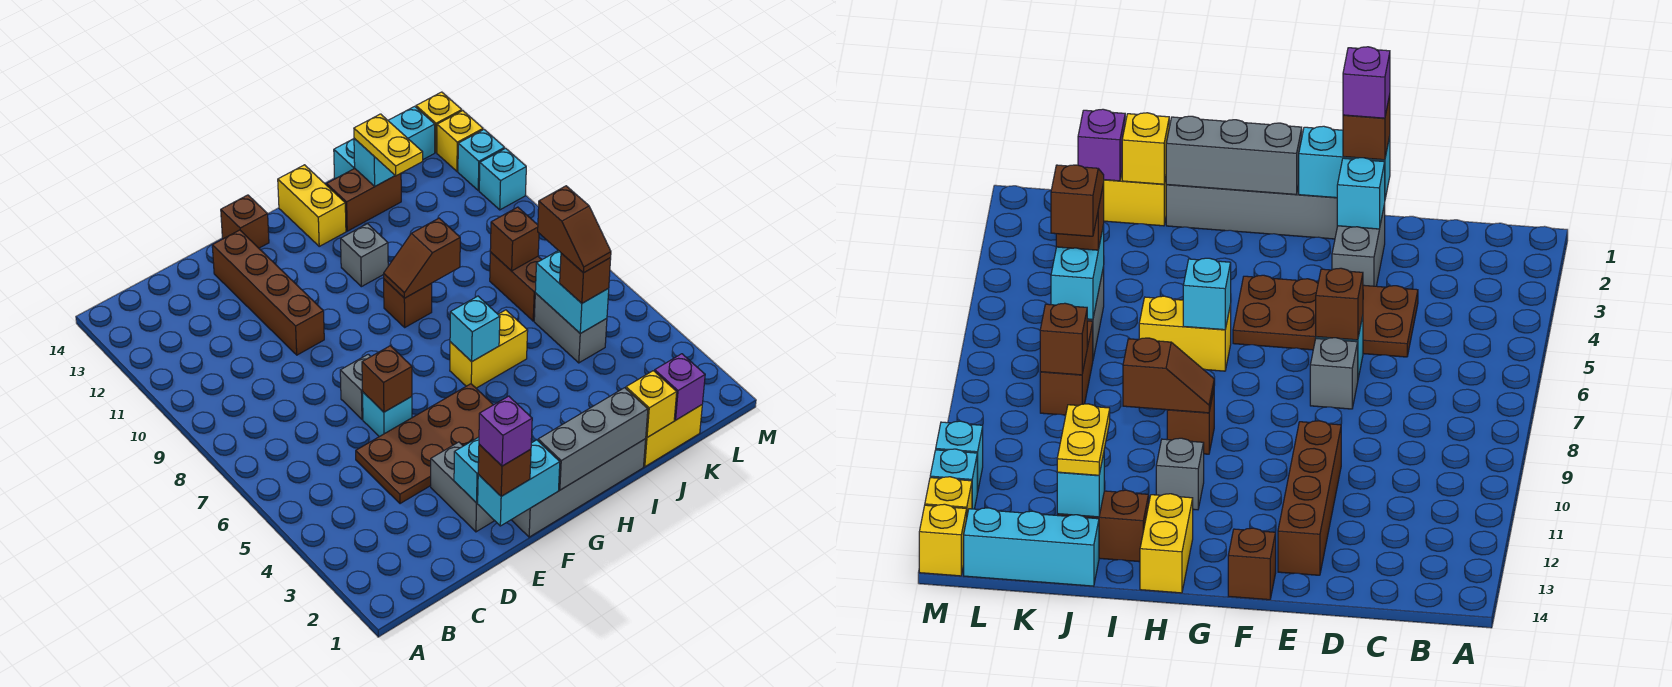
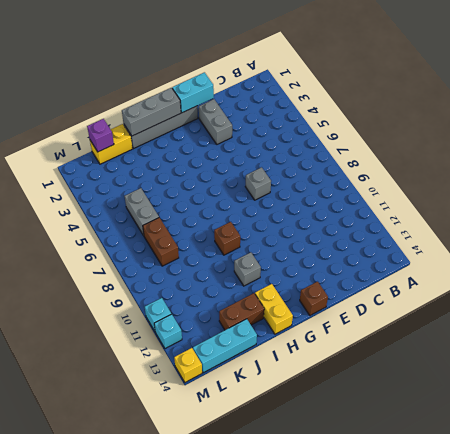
none -> brown plate D4:G5 level 1
none -> cyan brick E6 level 1
none -> brown brick E10:E13 level 1
none -> yellow brick H6:I6 level 1

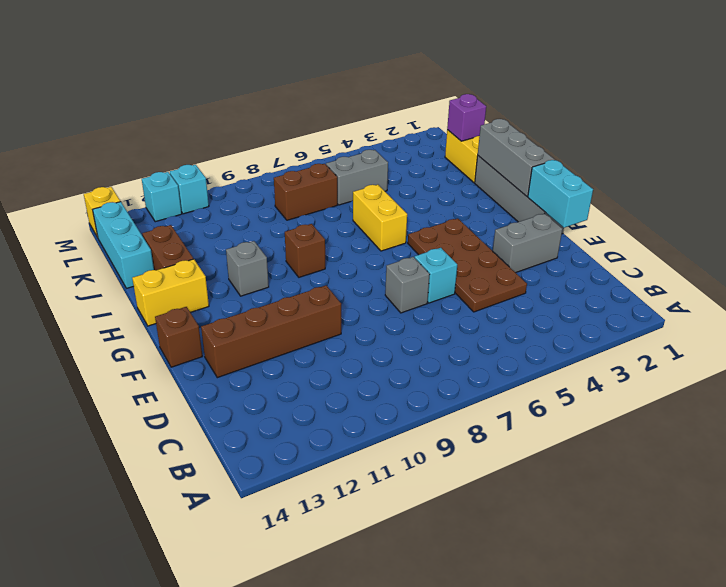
none -> yellow brick M13 level 1
none -> cyan brick E2 level 2
none -> brown brick E6 level 2
none -> cyan brick H6 level 2

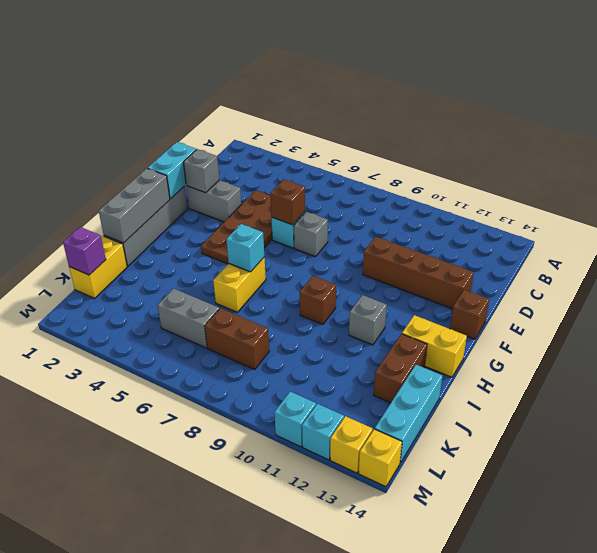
grey brick E2 level 2 -> cyan brick E2 level 2
none -> brown slope H9:I9 level 2 top I
none -> yellow brick J1 level 2
none -> cyan brick J13 level 2
none -> cyan brick K5:K6 level 2

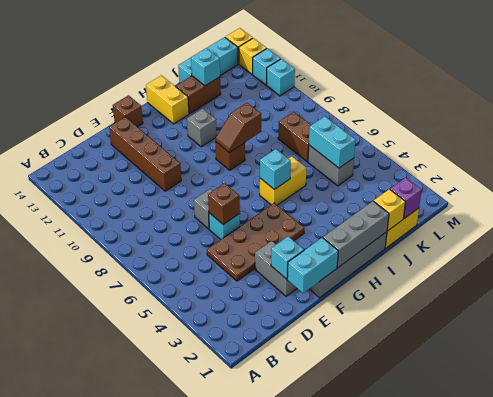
none -> brown brick K8 level 2
none -> brown brick E1 level 3
none -> yellow plate J12:J13 level 3
none -> brown brick K5 level 3

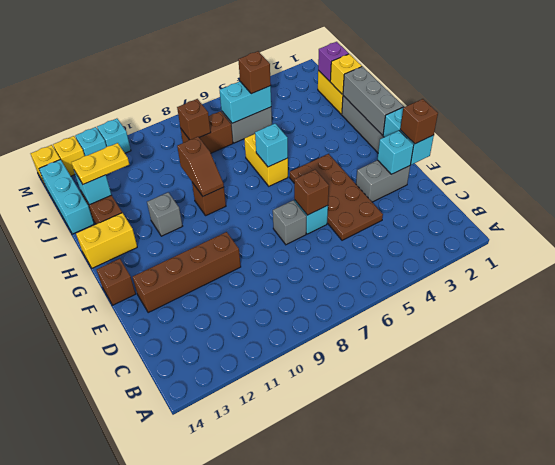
none -> purple brick E1 level 4
none -> brown slope K5:K6 level 4 top 6

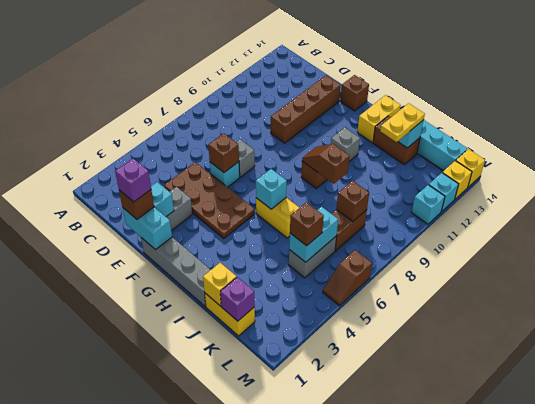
brown slope M5:M6 level 1 top 6 -> brown slope K5:K6 level 4 top 6
none -> grey brick G1:I1 level 2

